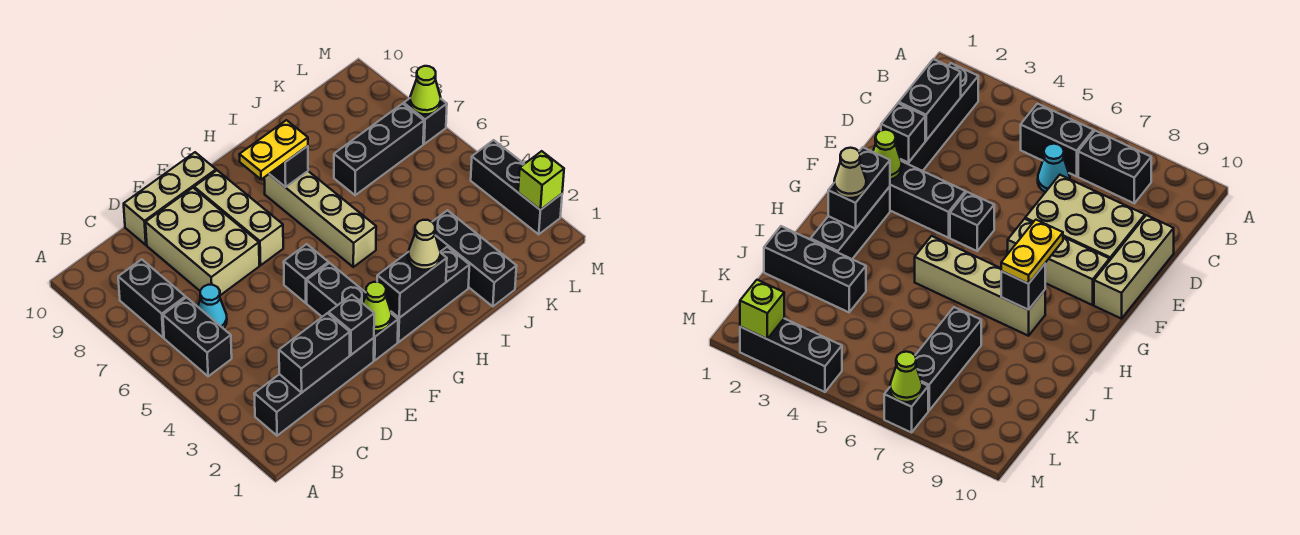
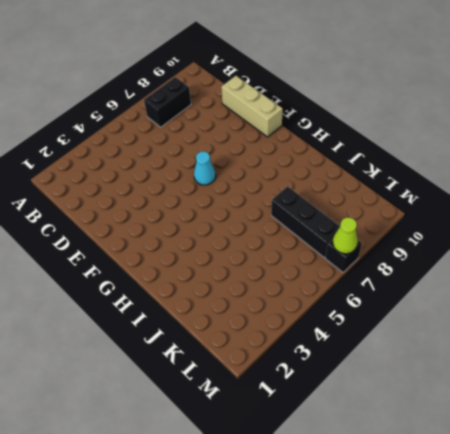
cyan cone F6 level 1 -> cyan cone C6 level 1
none -> black brick B2:E2 level 1
none -> black brick B5:B6 level 1
none -> tan brick D7:E9 level 1

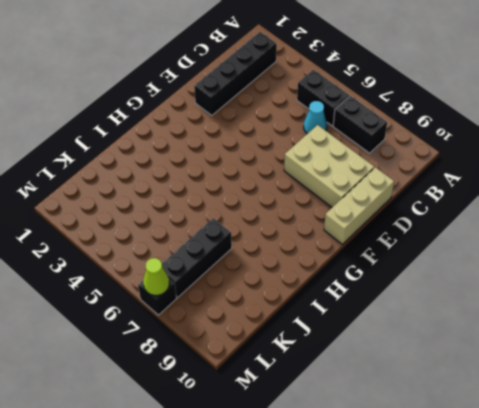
none -> black brick F2:F4 level 1
none -> black brick F5 level 1
none -> tan brick F7:F9 level 1

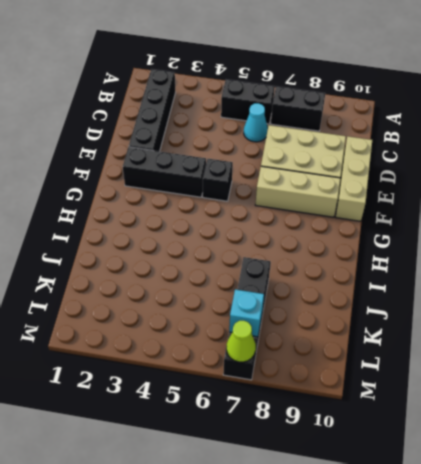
cyan brick L7 level 2 -> none
none -> black brick G2:I2 level 1
none -> tan brick H5:H8 level 1
none -> black brick J1:J3 level 1

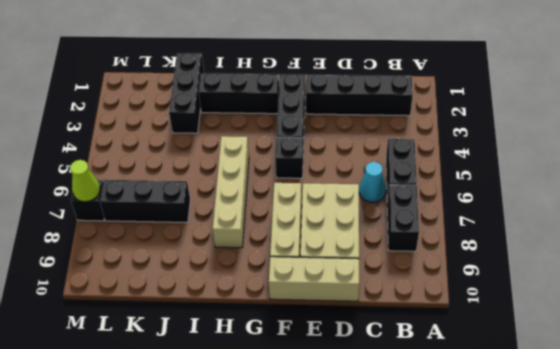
none -> black brick M2:M4 level 1
none -> black brick C2:D2 level 2
none -> black brick E2 level 2

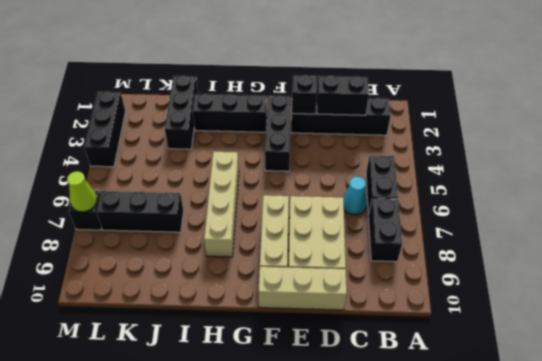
none -> black brick F5 level 1
none -> lime cone F2 level 2
none -> black brick G2:H2 level 2

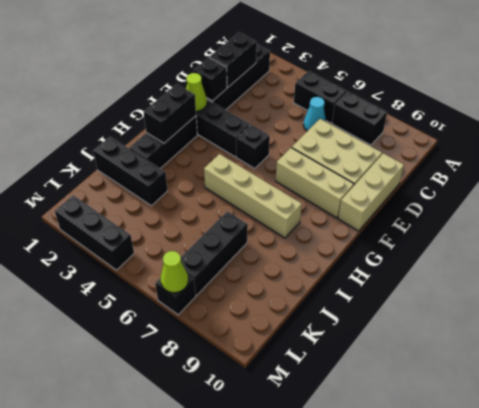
none -> black brick H8 level 2
none -> lime brick M2 level 2
none -> yellow plate G8:H8 level 3

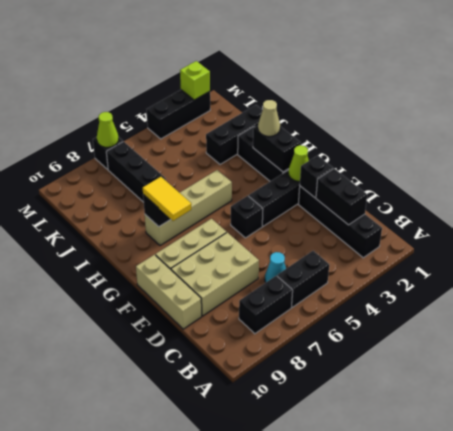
yellow tile G8:H8 level 3 -> yellow plate G8:H8 level 3

